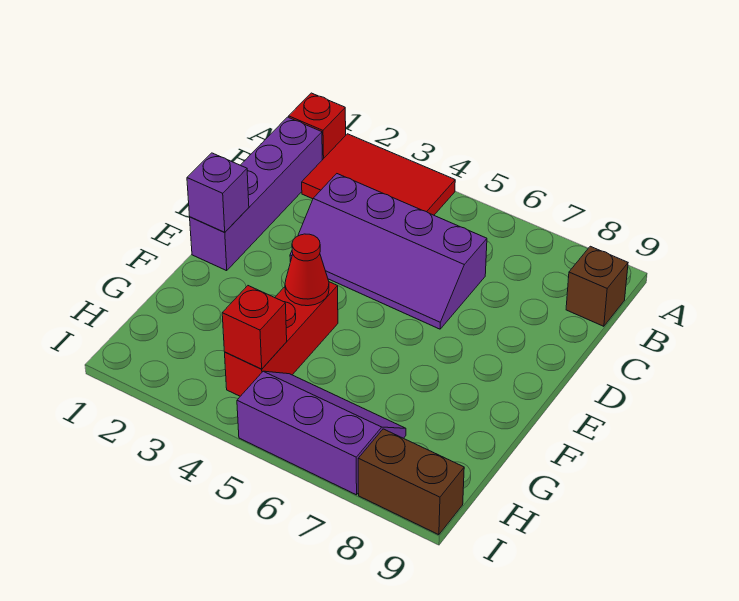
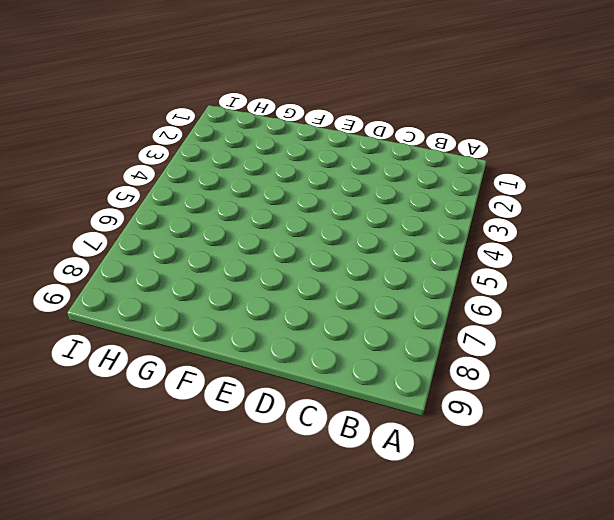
none -> red brick A1 level 1
none -> red tile A2:B4 level 1

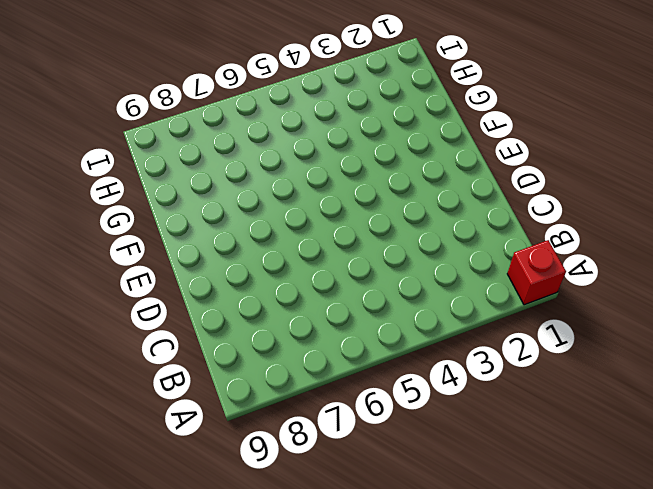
none -> red tile A2:B4 level 1
none -> purple brick B1:E1 level 1

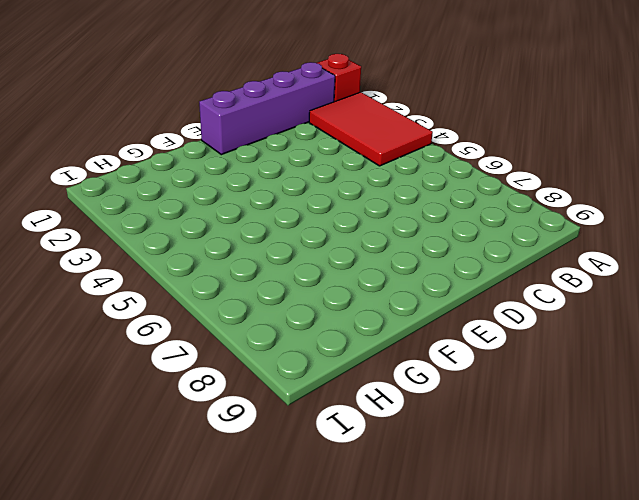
none -> brown brick B9 level 1
none -> purple slope C3:D6 level 1 top C

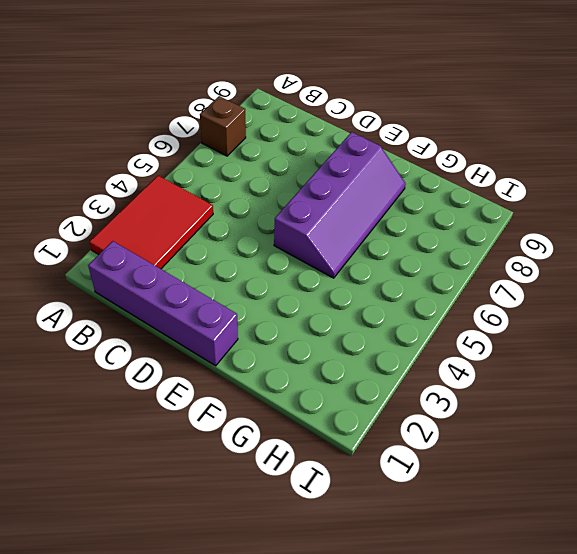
brown brick A7 level 1 -> brown brick B9 level 1
purple slope E5:F8 level 1 top E -> purple slope C3:D6 level 1 top C
none -> red brick A1 level 1
none -> red brick F4:H4 level 1

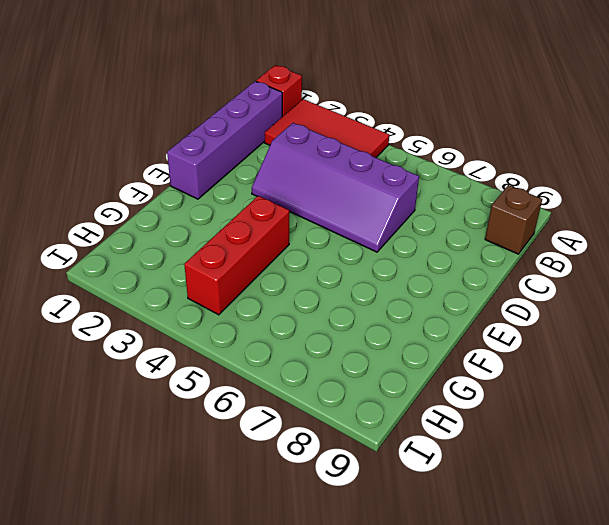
none -> purple slope H5:I7 level 1 top I
none -> brown brick I8:I9 level 1

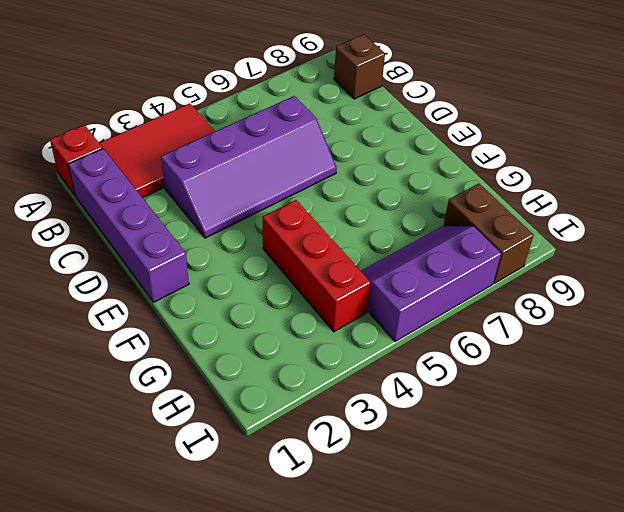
brown brick H8:I8 level 1 -> brown brick I8:I9 level 1
none -> purple brick E1 level 2
none -> red cone F4 level 2

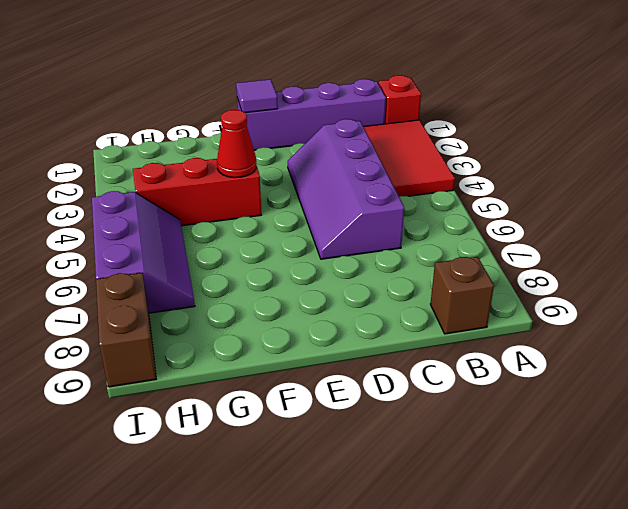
purple tile E1 level 2 -> purple brick E1 level 2
none -> red brick H4 level 2

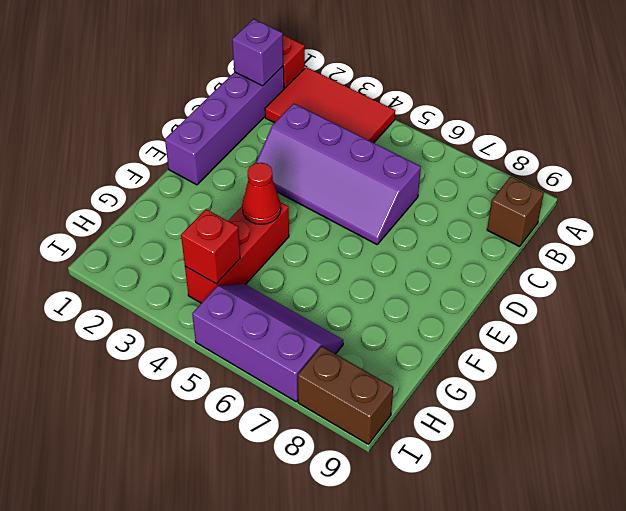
purple brick B1 level 2 -> purple brick E1 level 2

